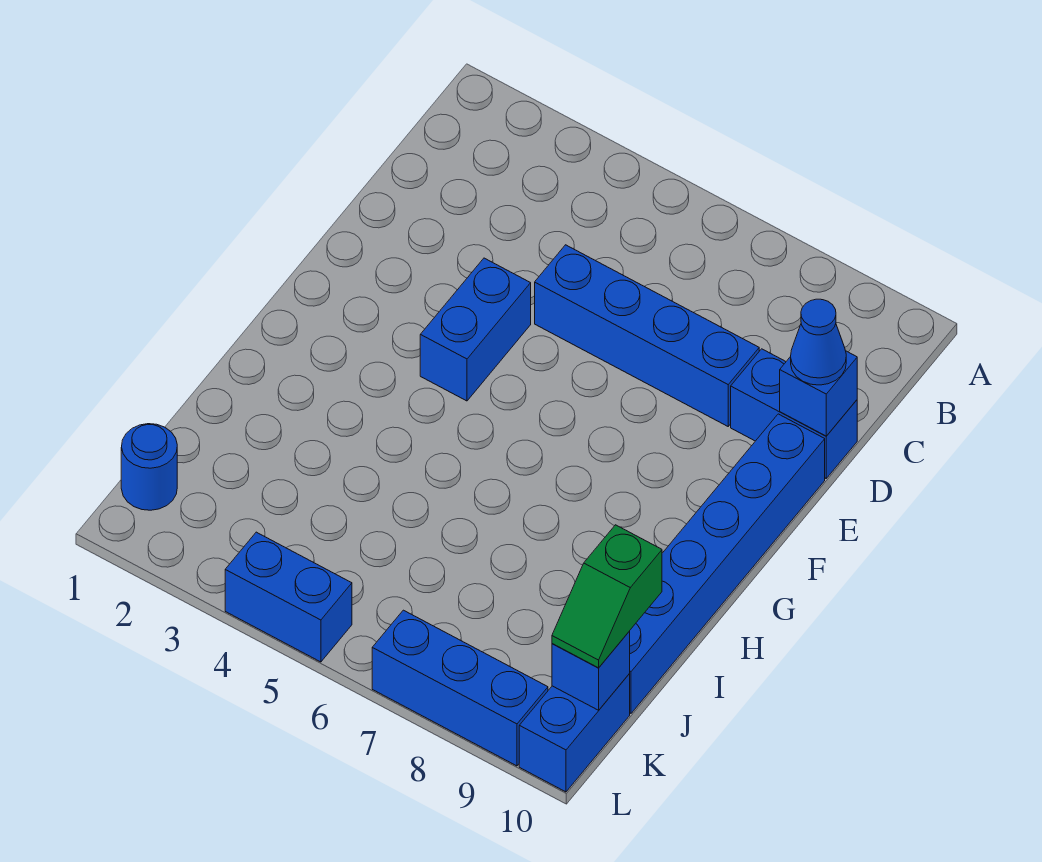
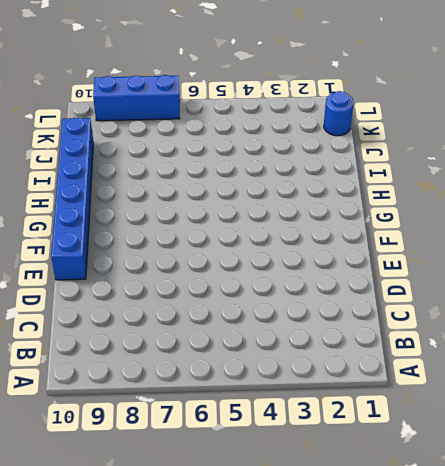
none -> blue brick D5:D8 level 1
none -> blue brick D9:D10 level 1
none -> blue brick E4:F4 level 1

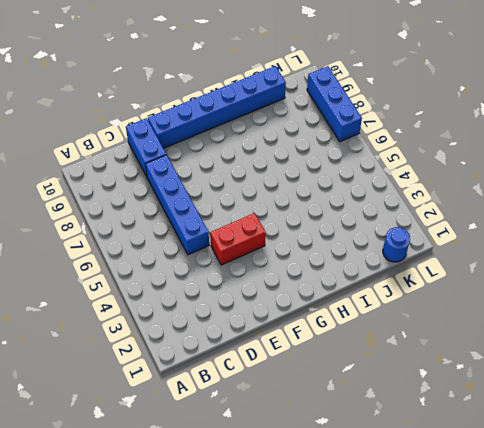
red brick E4:F4 level 1 -> blue brick E4:F4 level 1
none -> blue brick K10:L10 level 1
none -> blue brick L4:L5 level 1
none -> blue brick D10 level 2

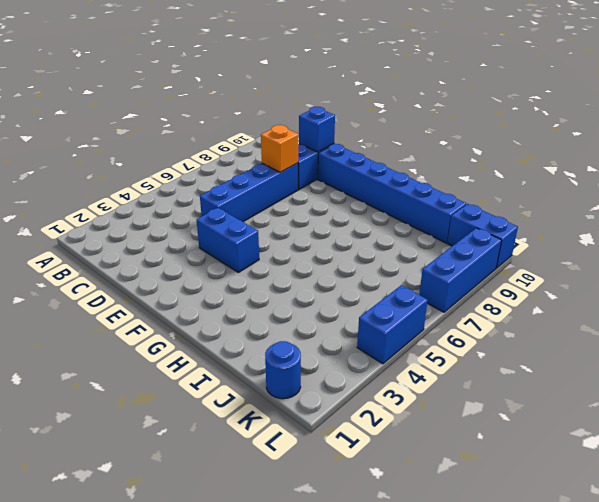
orange brick D8 level 2 -> none
none -> blue brick K10 level 2
none -> blue cone D10 level 3
none -> green slope J10:K10 level 3 top J

